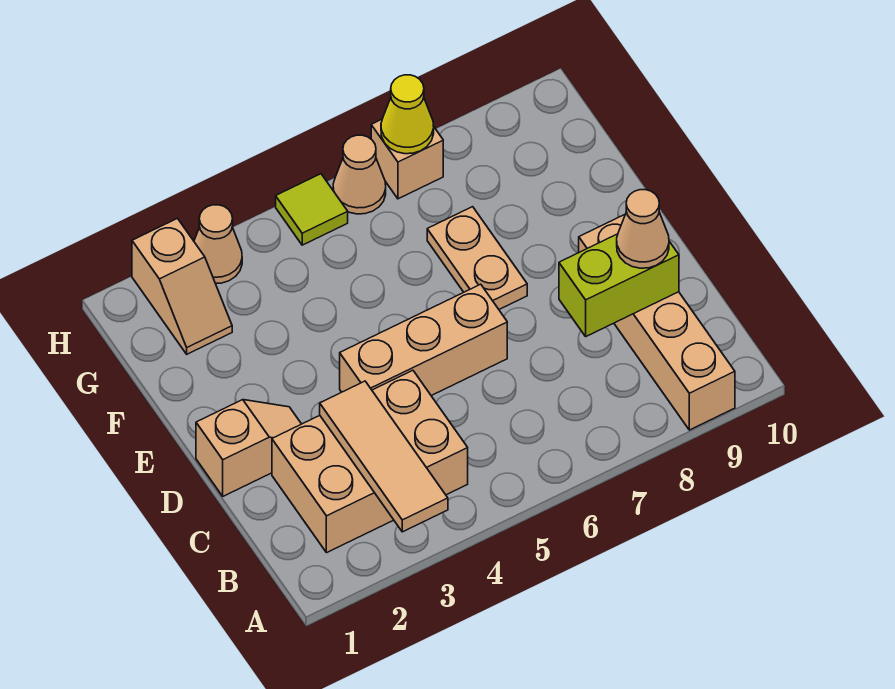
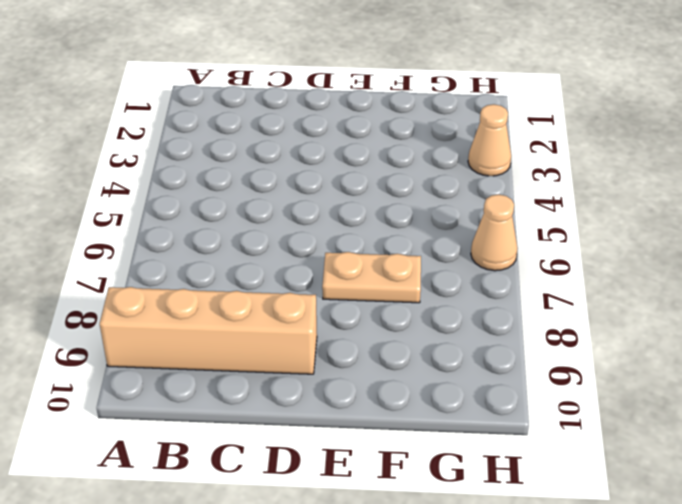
none -> tan brick B2:C4 level 1
none -> tan slope D1:D2 level 1 top 1
none -> tan brick D4:D6 level 1

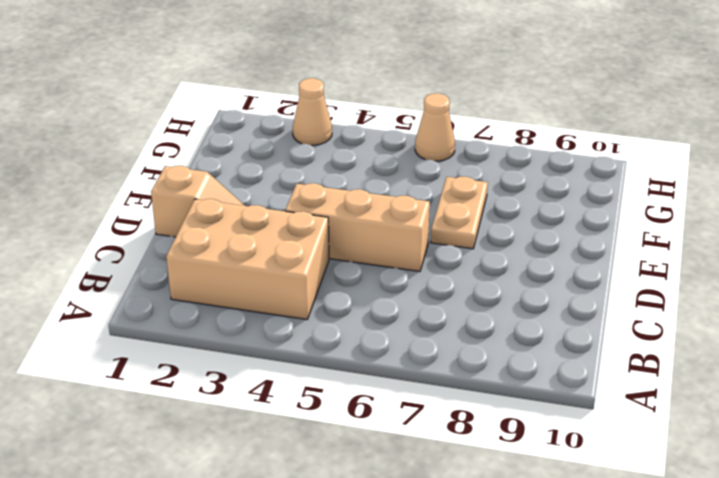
none -> tan brick A9:D9 level 1
none -> tan slope G2:H2 level 1 top H
none -> lime tile H5 level 1

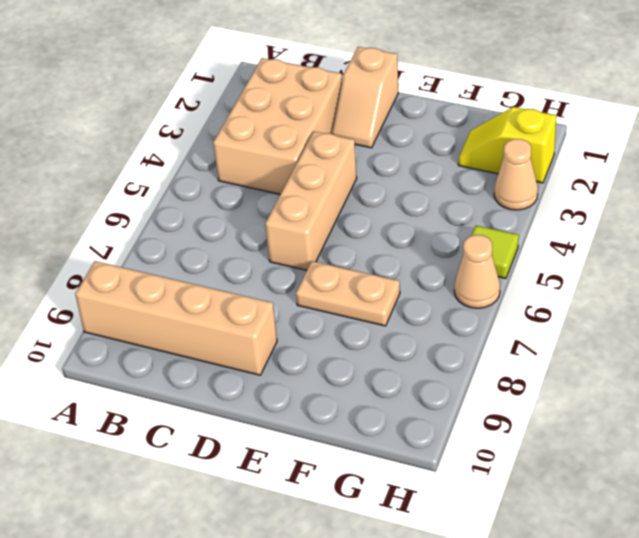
yellow slope G2:H2 level 1 top H -> tan slope G2:H2 level 1 top H
none -> tan brick H7 level 1
none -> tan tile A3:C3 level 2
none -> lime brick C8:C9 level 2

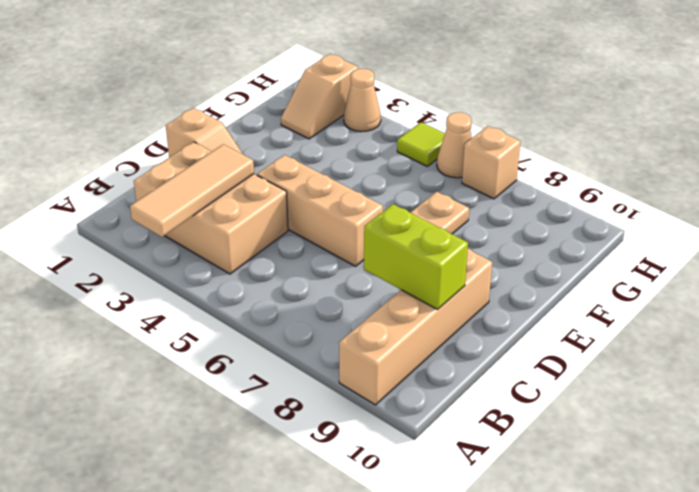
none -> yellow cone H7 level 2
none -> tan cone C9 level 3

